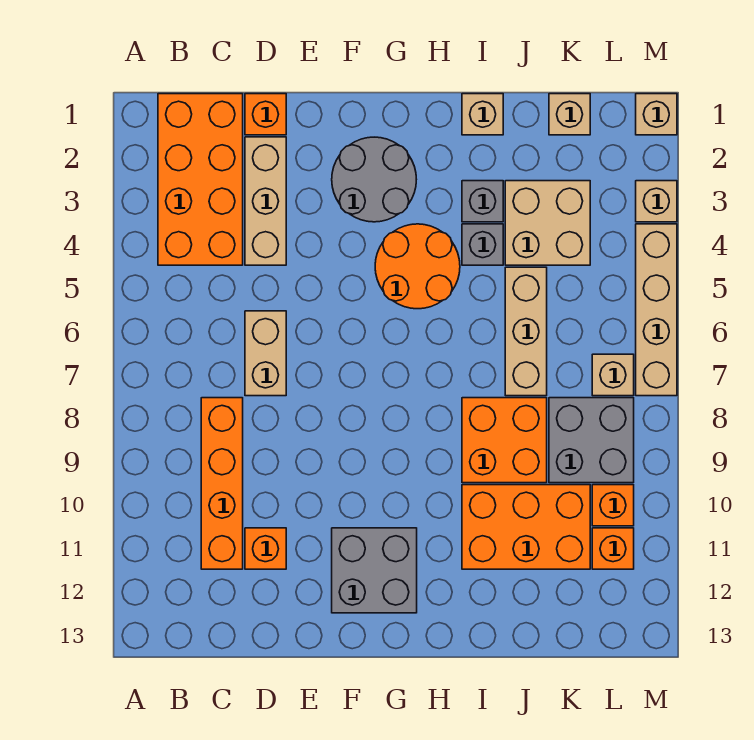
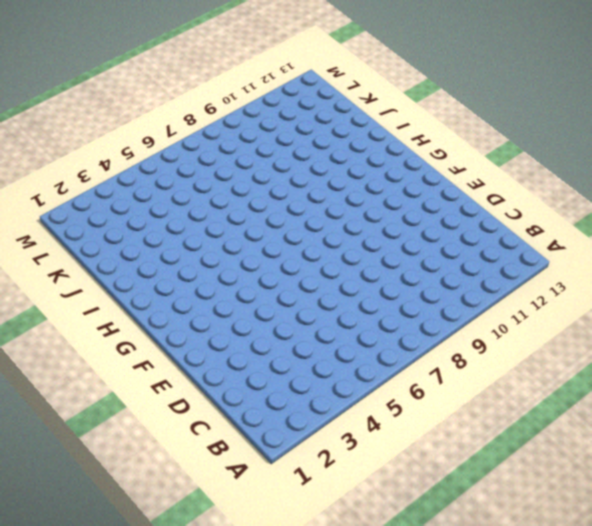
none -> orange brick B1:C4 level 1
none -> orange brick C8:C11 level 1
none -> orange brick D1 level 1

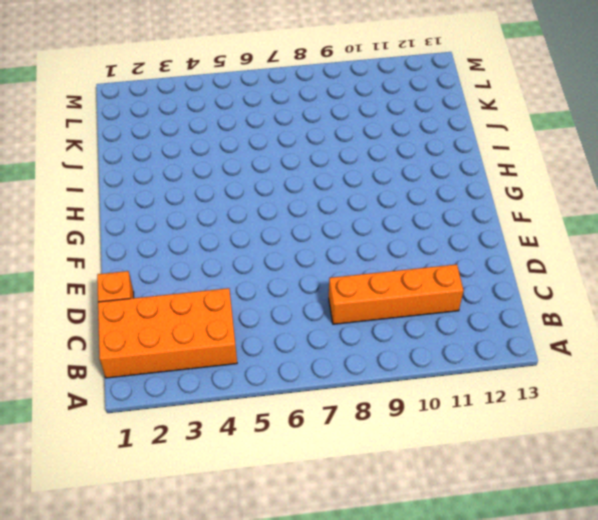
none -> tan brick D2:D4 level 1
none -> tan brick D6:D7 level 1
none -> orange brick D11 level 1

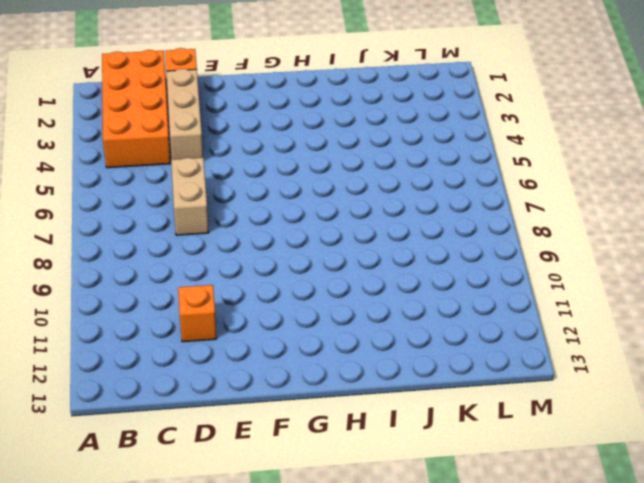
none -> orange brick C8:C11 level 1
none -> grey round brick F2:G3 level 1
none -> grey brick F11:G12 level 1

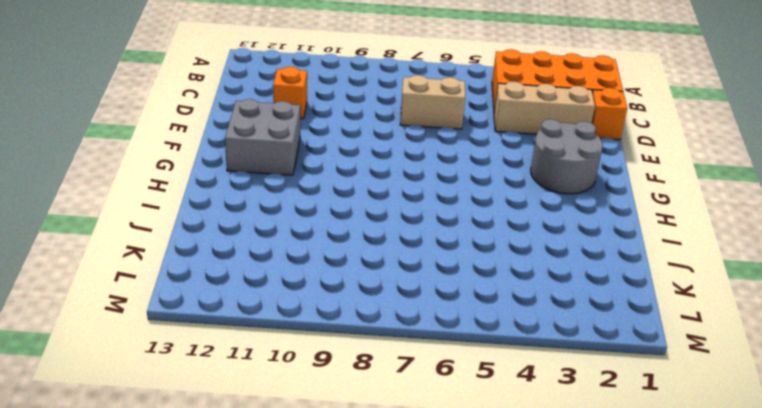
none -> orange brick C8:C11 level 1
none -> orange round brick G4:H5 level 1
none -> tan brick I1 level 1

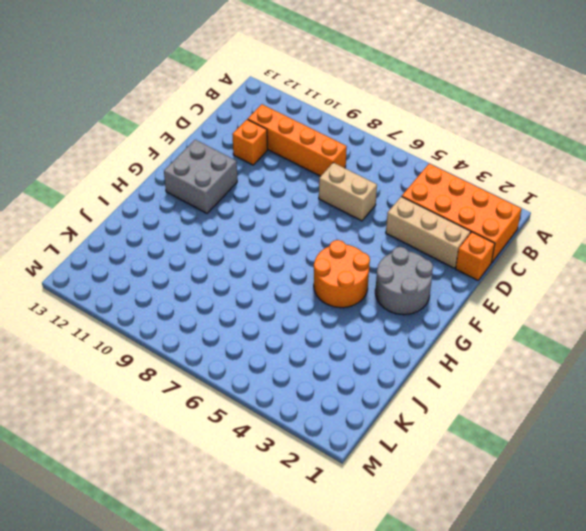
none -> tan brick I1 level 1
none -> grey brick I3 level 1
none -> grey brick I4 level 1

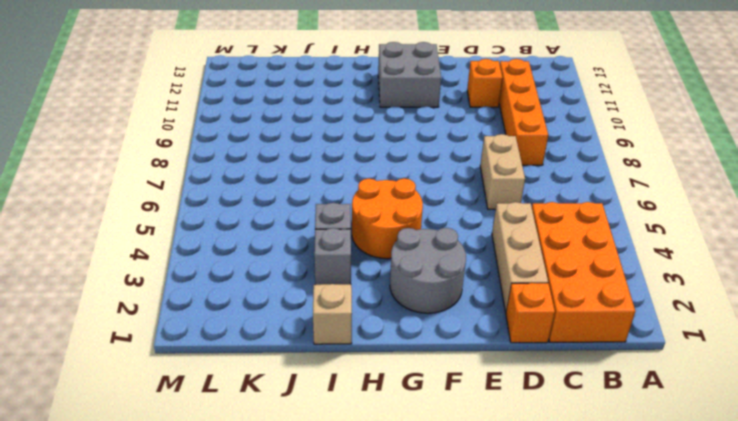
none -> orange brick I8:J9 level 1
none -> orange brick I10:K11 level 1
none -> tan brick J3:K4 level 1

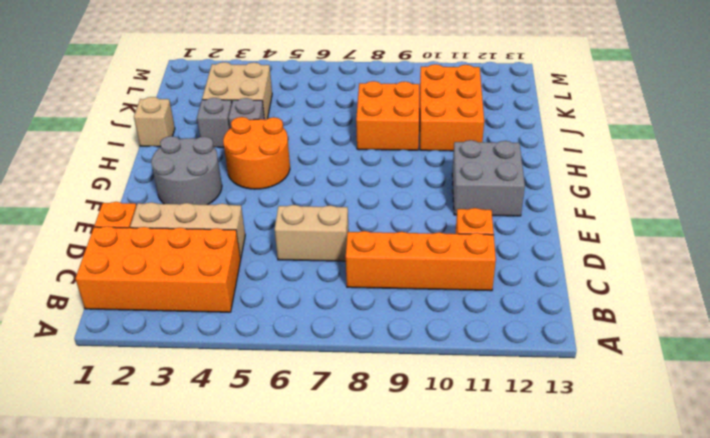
none -> tan brick J5:J7 level 1
none -> tan brick K1 level 1
none -> grey brick K8:L9 level 1

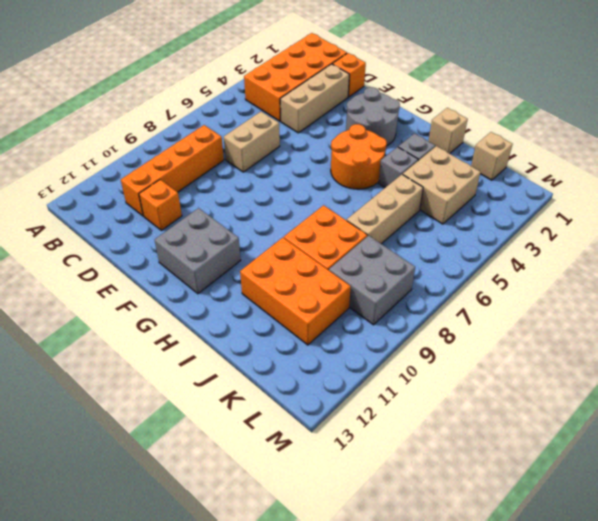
none -> tan brick L7 level 1
none -> orange brick L10 level 1
none -> orange brick L11 level 1

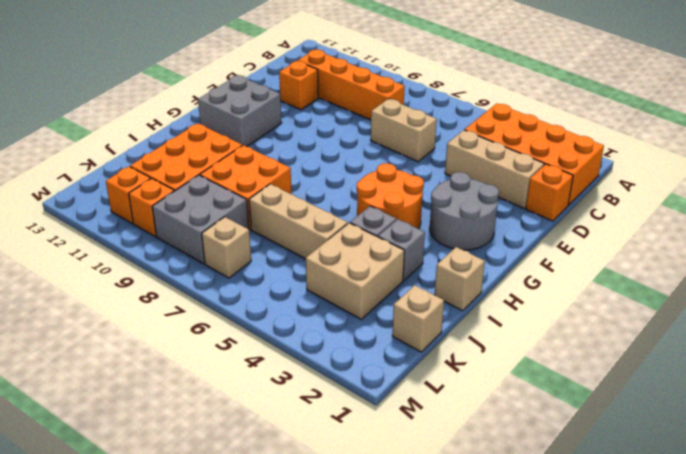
none -> tan brick M1 level 1
none -> tan brick M3 level 1
none -> tan brick M4:M7 level 1

